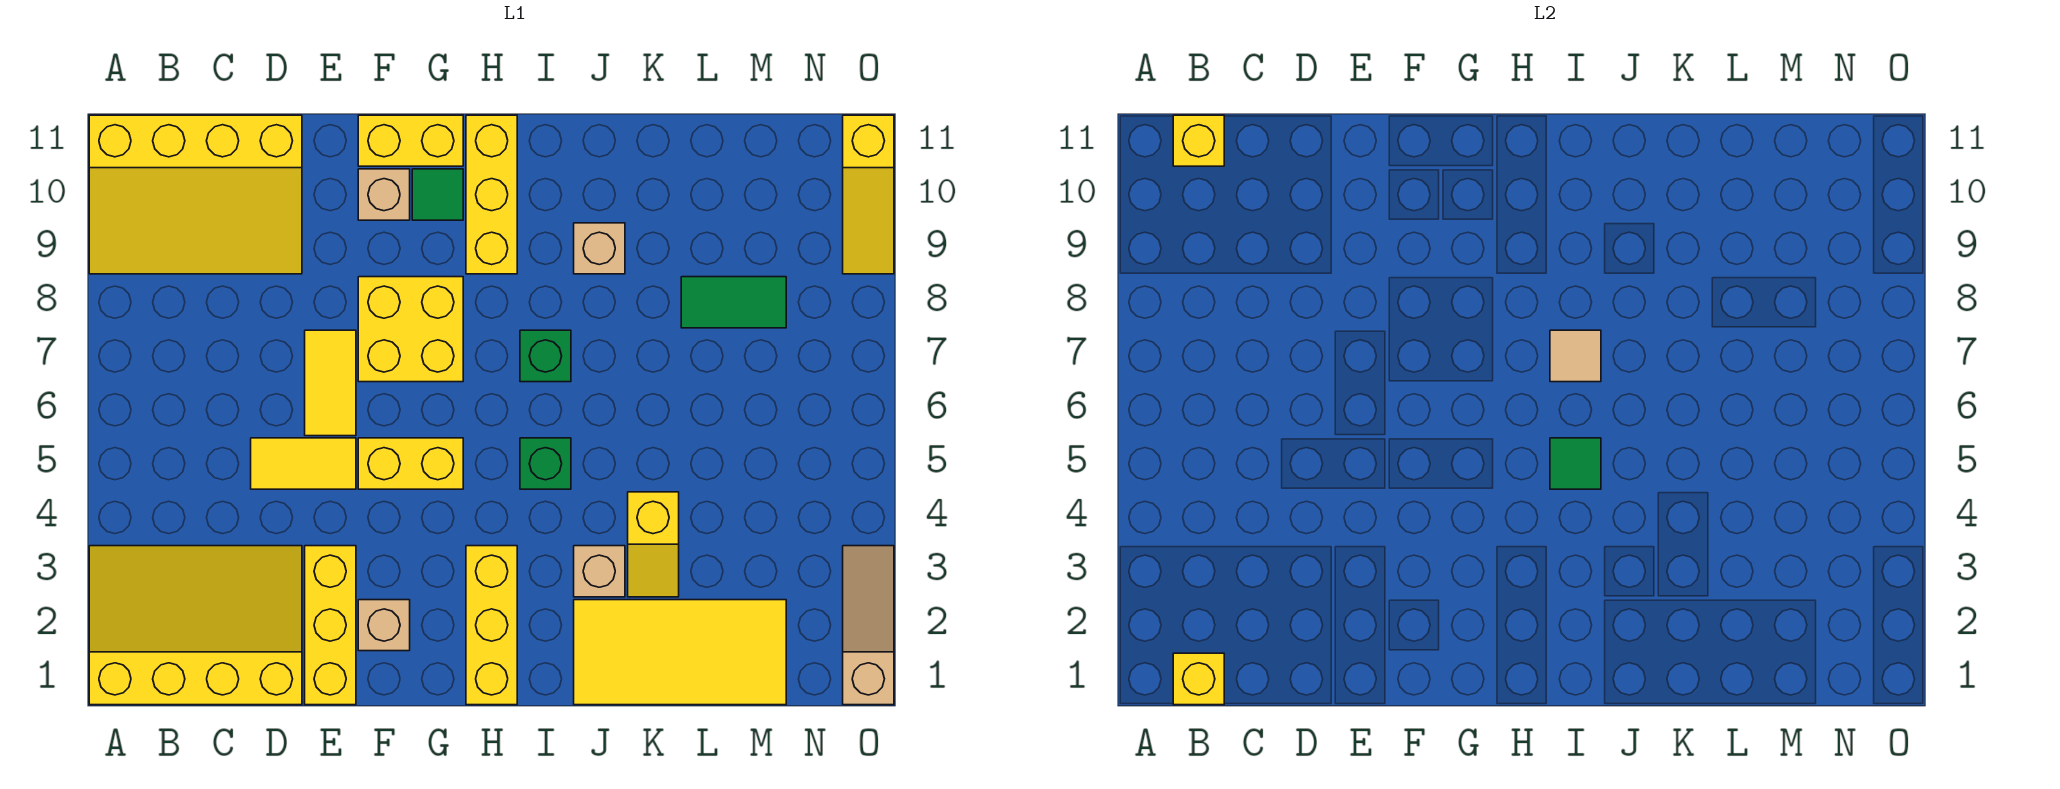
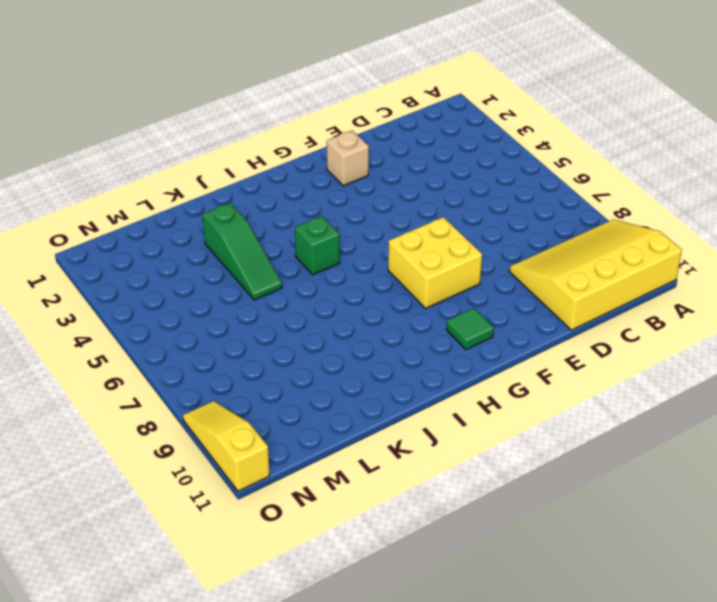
green slope K3:K5 level 1 top 3 -> yellow slope K3:K4 level 1 top 4
none -> yellow slope A1:D3 level 1 top 1
none -> yellow tile D5:E5 level 1
none -> yellow brick E1:E3 level 1

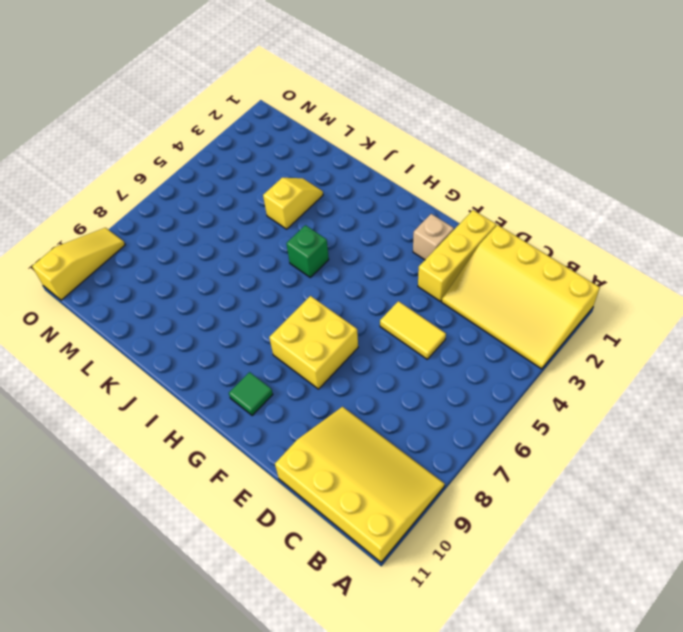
none -> yellow tile E6:E7 level 1
none -> yellow brick F5:G5 level 1
none -> tan brick F10 level 1

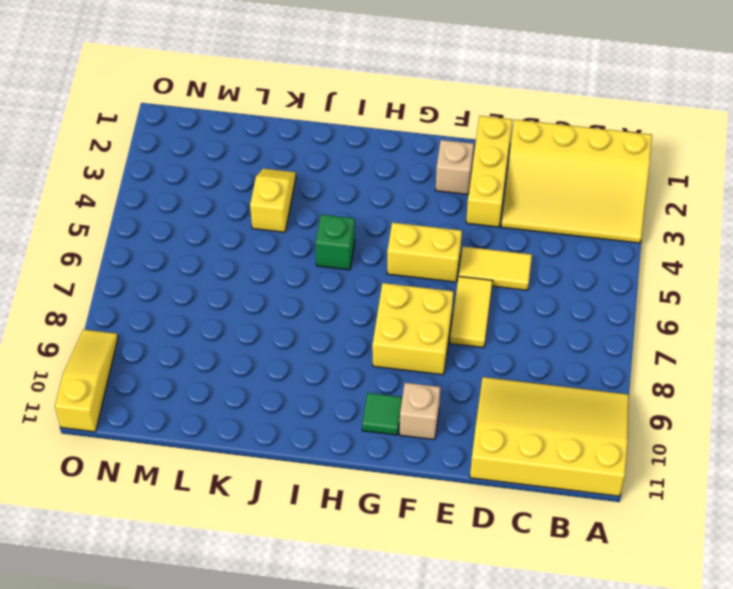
none -> yellow brick F11:G11 level 1
none -> yellow brick H1:H3 level 1
none -> yellow brick H9:H11 level 1

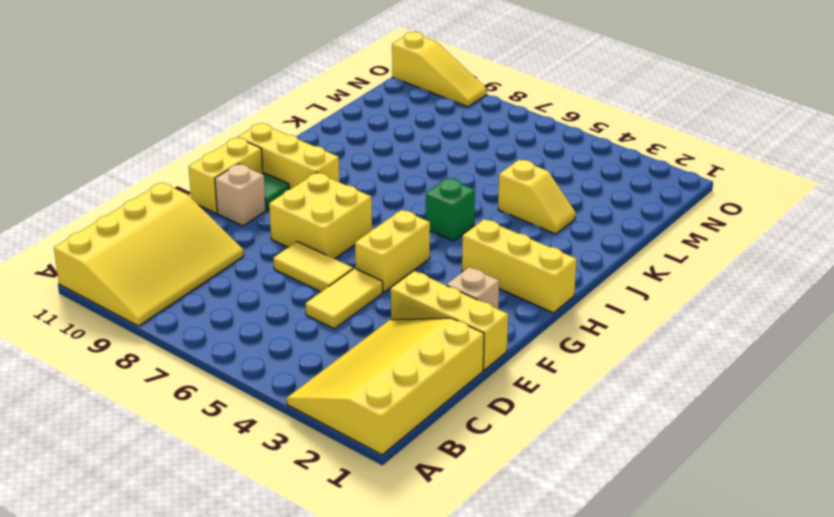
none -> green brick I7 level 1
none -> yellow tile J1:M2 level 1
none -> tan brick J3 level 1

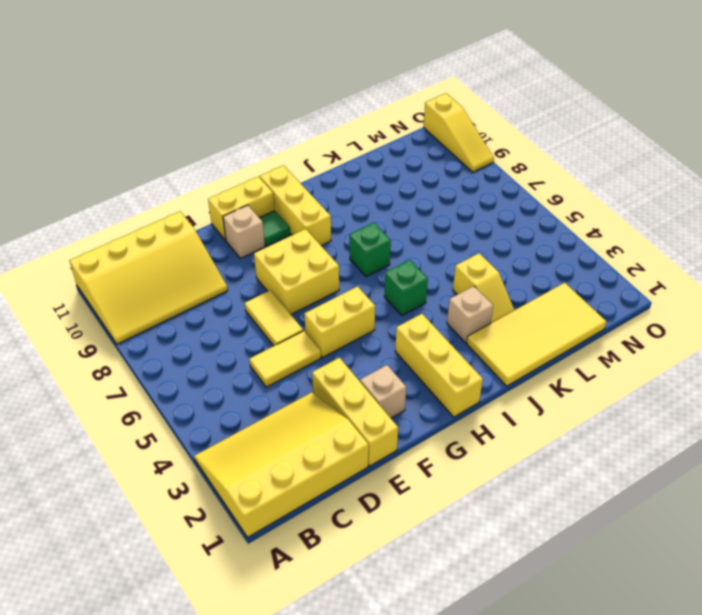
none -> tan brick J9 level 1
none -> green tile L8:M8 level 1
none -> tan slope O1:O3 level 1 top 1

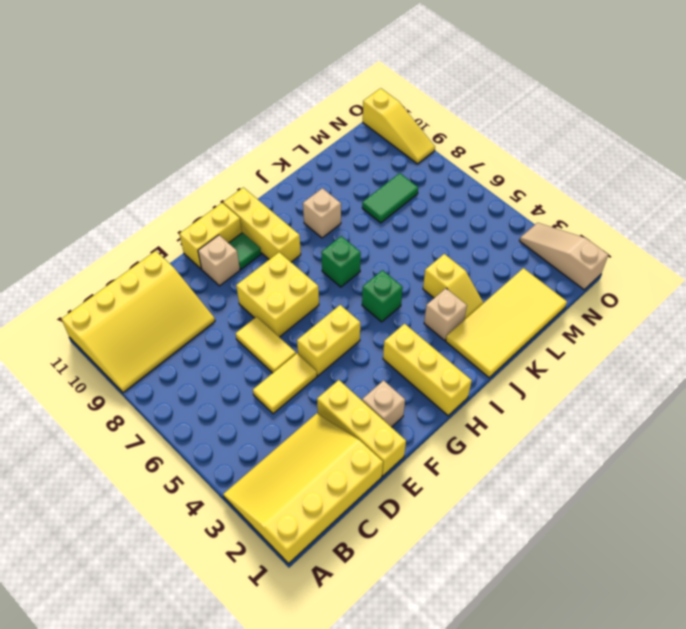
none -> yellow brick B1 level 2
none -> yellow brick B11 level 2
none -> green tile I5 level 2

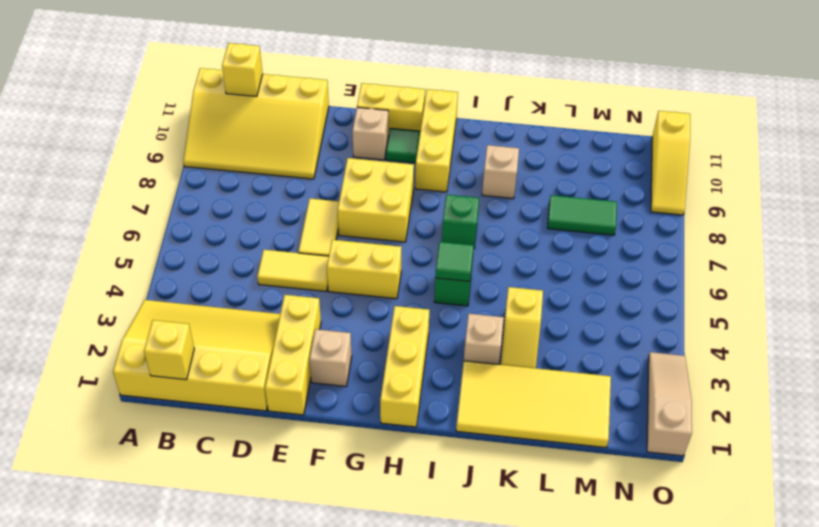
none -> tan tile I7 level 2

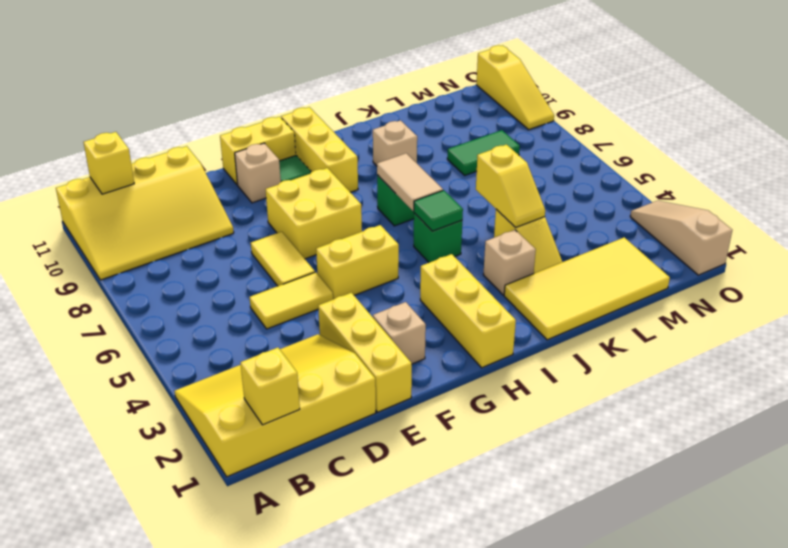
tan tile I6:I7 level 2 -> tan tile I7 level 2
yellow slope K4:K5 level 2 top 5 -> none

